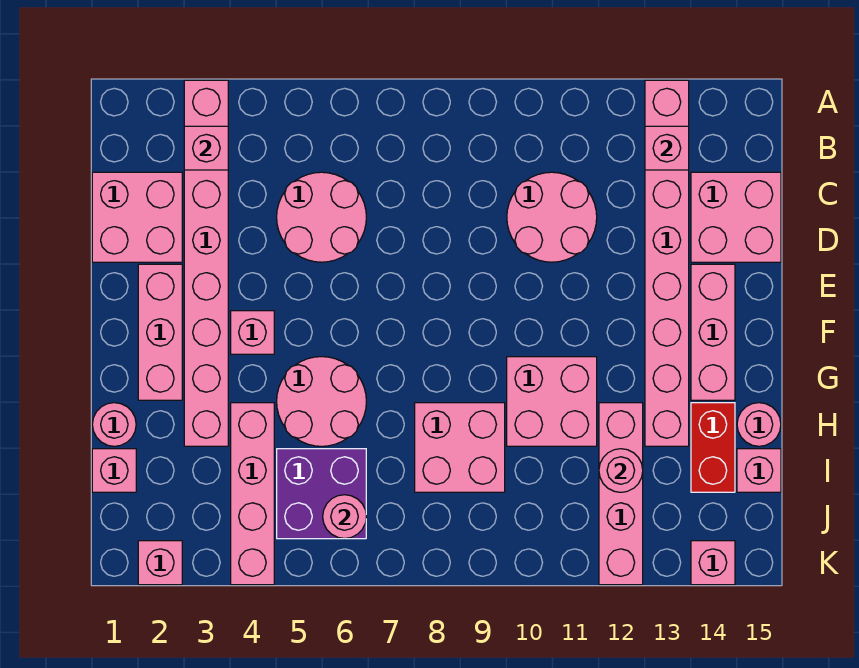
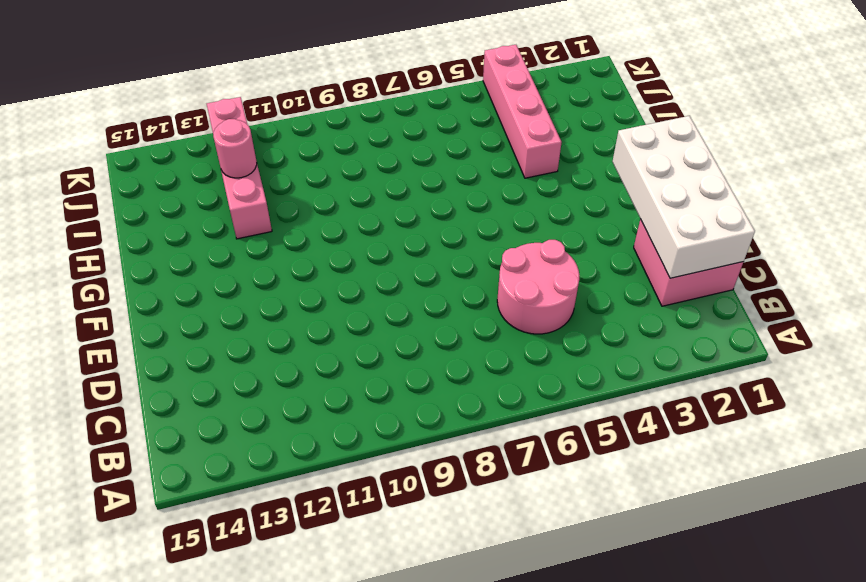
white brick C1:F2 level 2 -> none
none -> pink brick A3:H3 level 1
none -> pink brick A13:H13 level 1
none -> pink round brick C10:D11 level 1

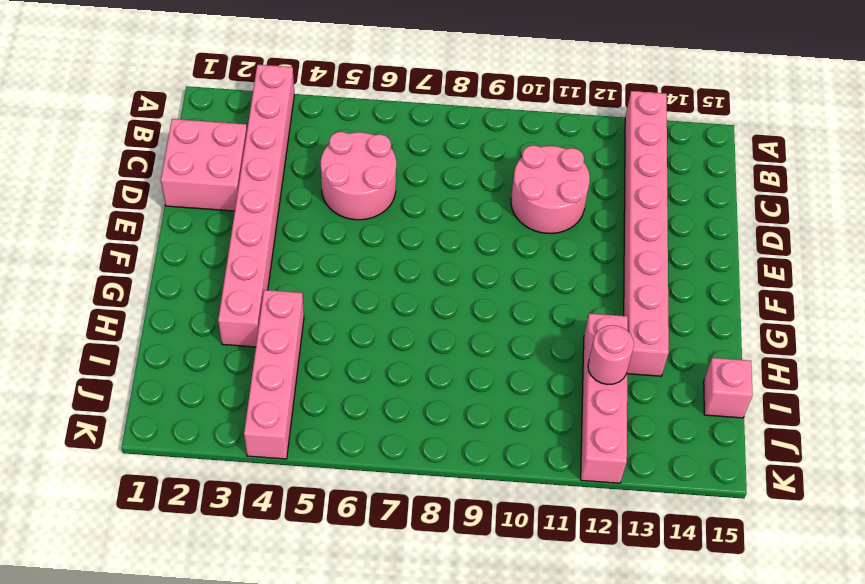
none -> pink brick C14:D15 level 1
none -> pink brick E2:G2 level 1
none -> pink brick E14:G14 level 1

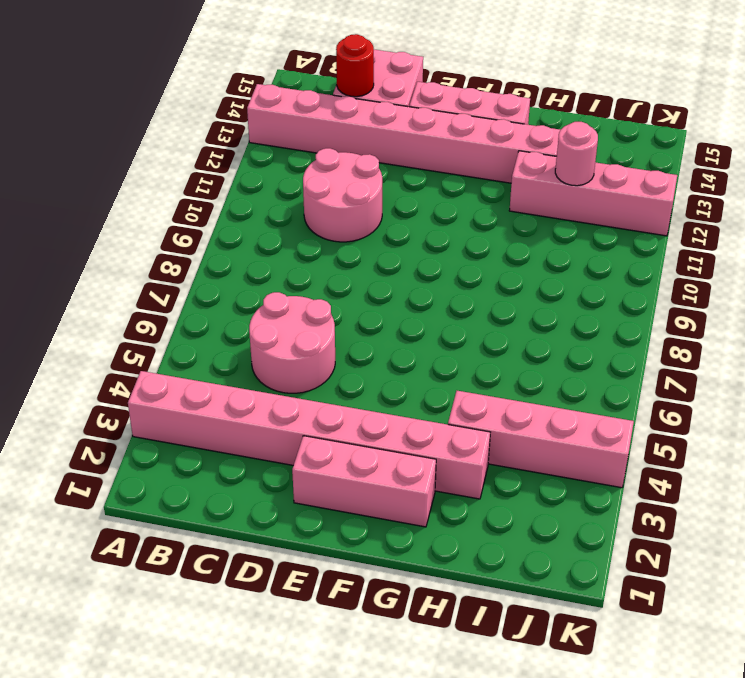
red round brick C14 level 2 -> none
none -> pink brick C1:D2 level 1
none -> pink brick F4 level 1
none -> pink round brick G5:H6 level 1

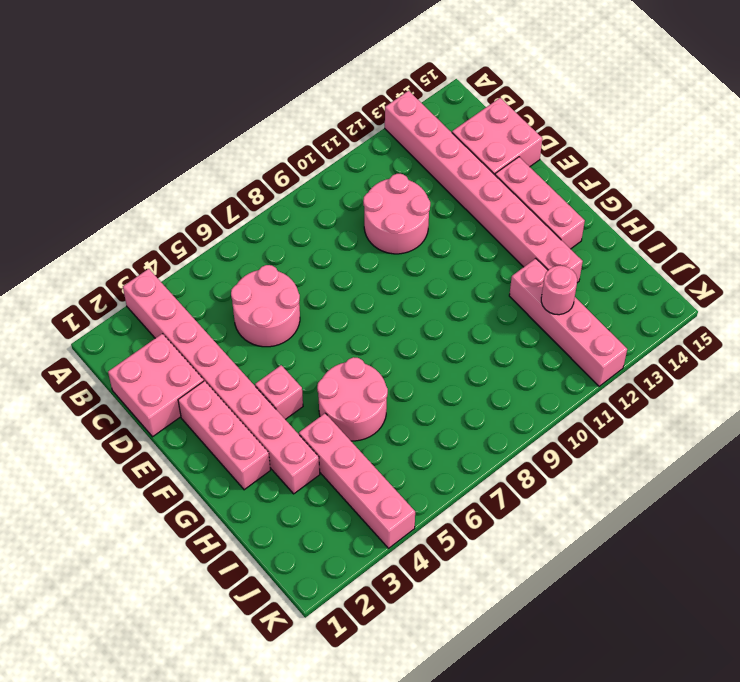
none -> pink brick G10:H11 level 1
none -> pink round brick H1 level 1
none -> pink brick H8:I9 level 1

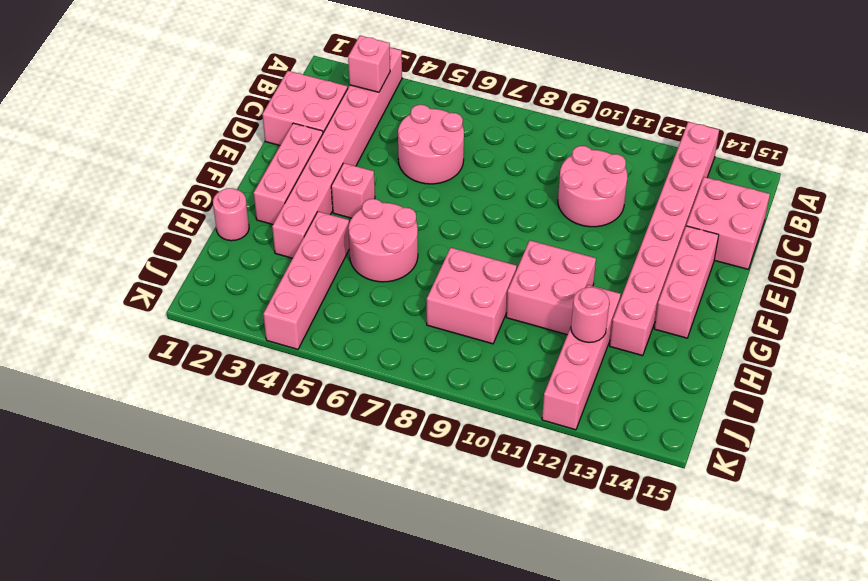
none -> red brick H14:I14 level 1
none -> pink round brick H15 level 1
none -> pink brick I1 level 1

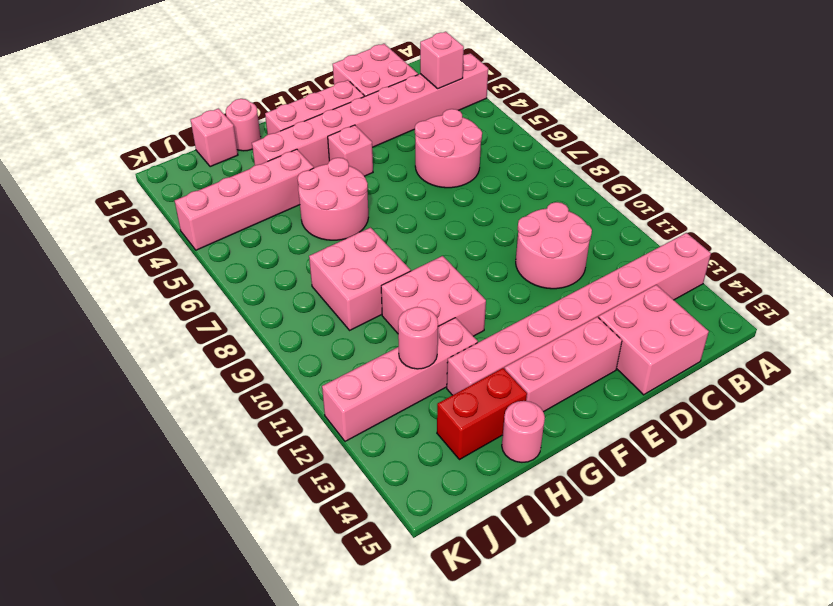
none -> purple brick I5:J6 level 1
none -> pink brick I15 level 1
none -> pink brick K2 level 1

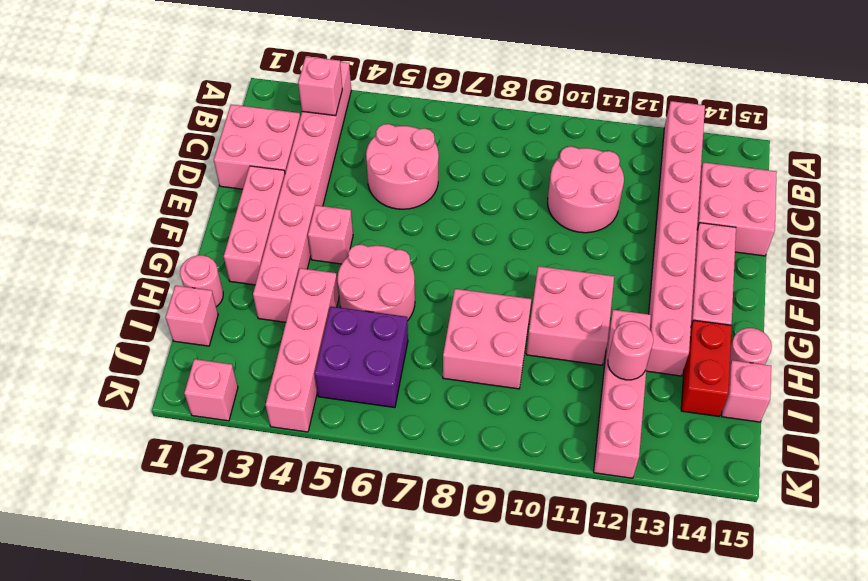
none -> pink brick K14 level 1
none -> pink brick B13 level 2
none -> pink round brick J6 level 2

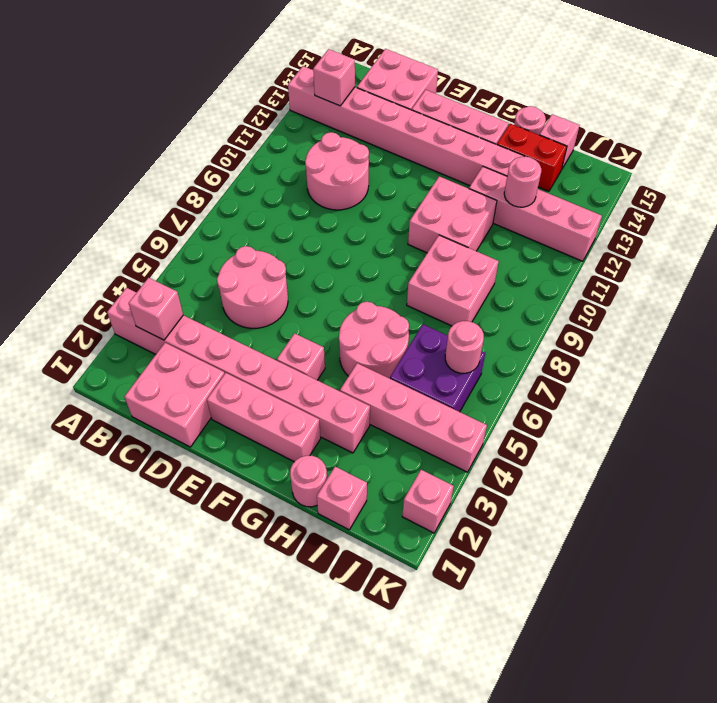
none -> pink brick K14 level 1

